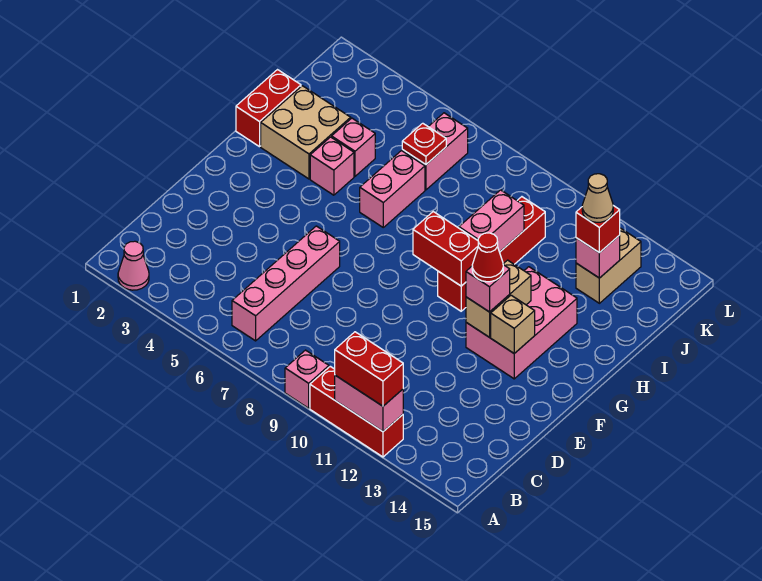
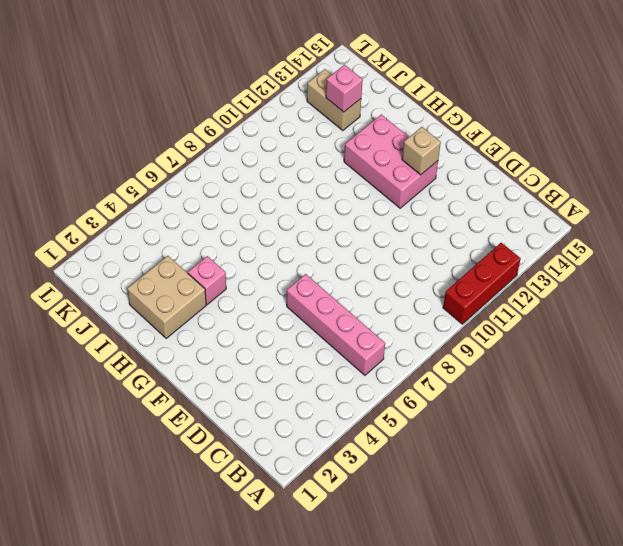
none -> pink cone A2 level 1
none -> pink brick A9 level 1
none -> red brick G10:J10 level 1

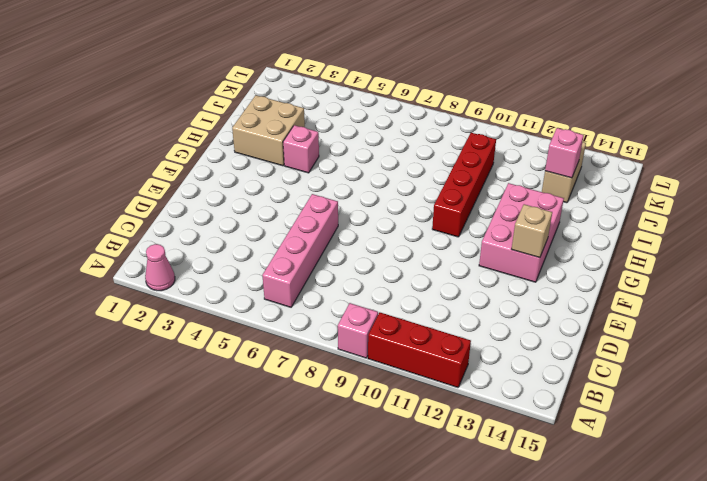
none -> red brick H1:I1 level 1
none -> pink brick H6:I6 level 1
none -> pink brick I4 level 1

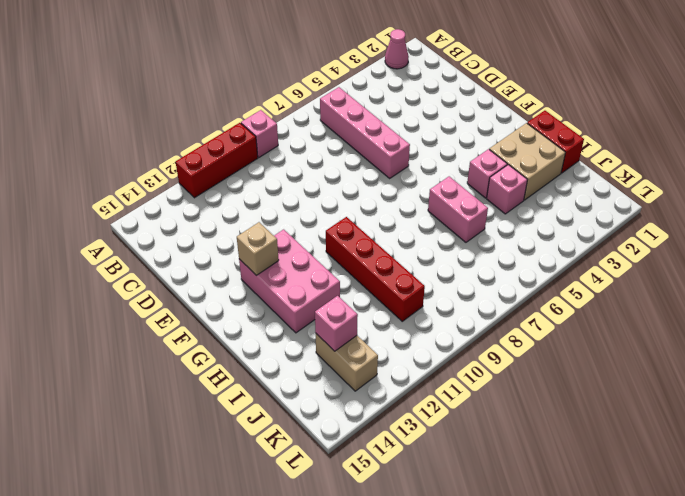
none -> pink brick J6:K6 level 1
none -> pink brick A11:A12 level 2
none -> tan brick F12:G12 level 2

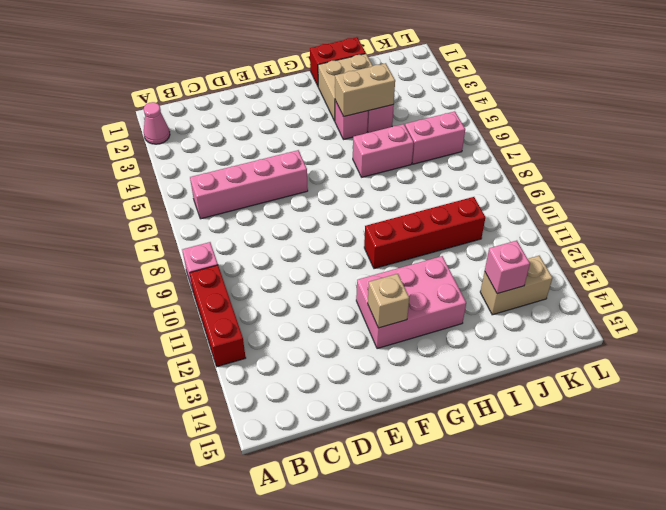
tan brick H4:I4 level 2 -> tan brick F12:G12 level 2
none -> pink brick A11:A12 level 2
none -> red brick G9:G10 level 2
none -> pink brick H10:I10 level 2

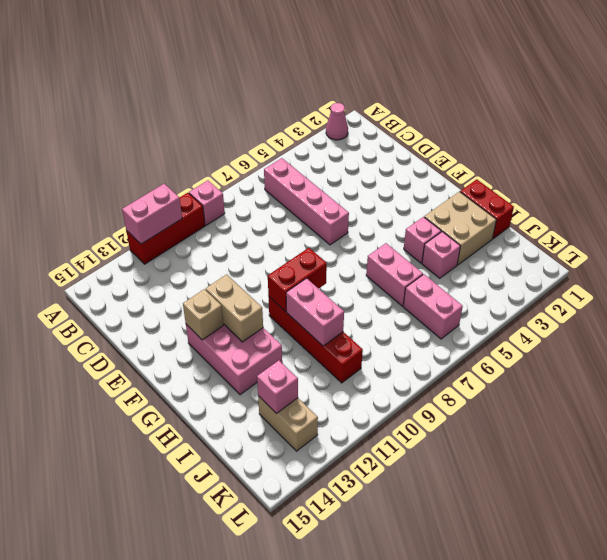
none -> red plate J6 level 2
none -> red brick A11:A12 level 3
none -> pink brick F12 level 3

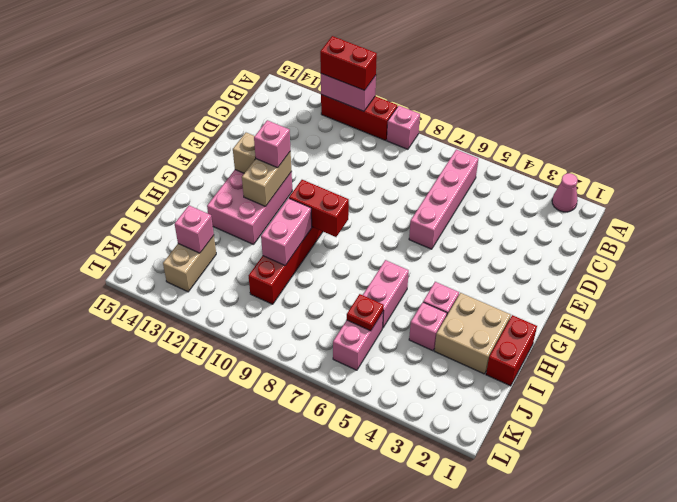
none -> red brick J13 level 3
none -> red cone F12 level 4
none -> tan cone J13 level 4

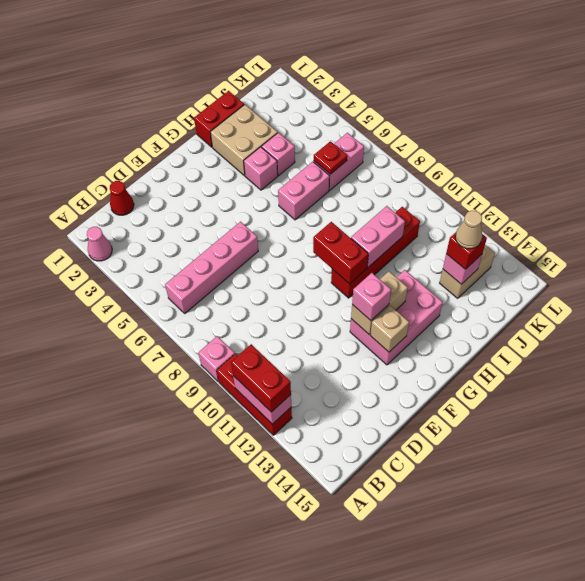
red cone C1 level 1 -> red cone F12 level 4

